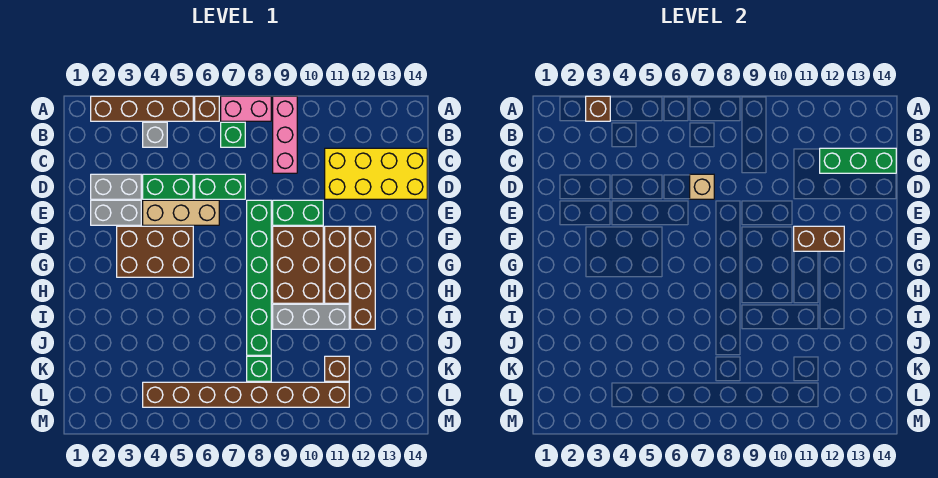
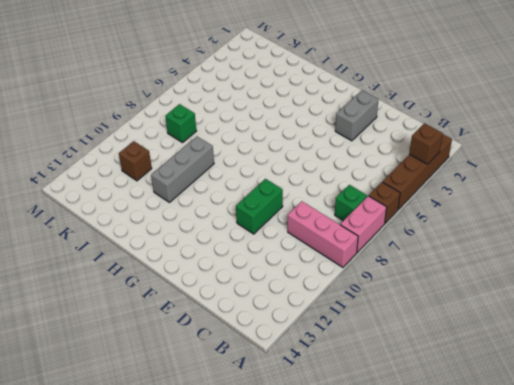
none -> grey brick B4 level 1
none -> yellow brick C11:D14 level 1
none -> grey brick D2:D3 level 1

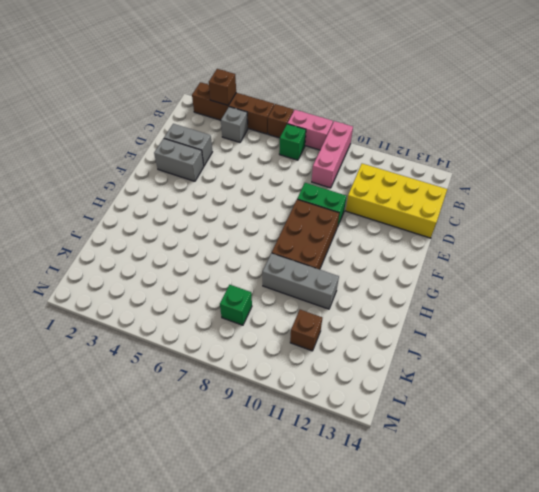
none -> green brick D4:D5 level 1
none -> green brick D6:D7 level 1
none -> tan brick E4:E6 level 1

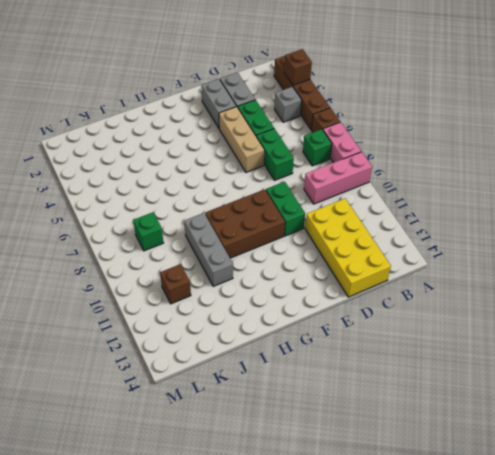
none -> green brick E8:J8 level 1
none -> brown brick F3:G5 level 1
none -> brown brick F11:H11 level 1

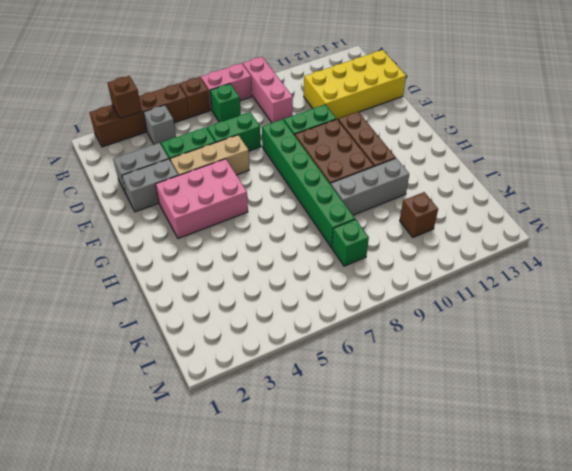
pink brick F3:G5 level 1 -> brown brick F3:G5 level 1
none -> brown brick F12:I12 level 1
none -> brown brick L4:L11 level 1
none -> green brick C12:C14 level 2

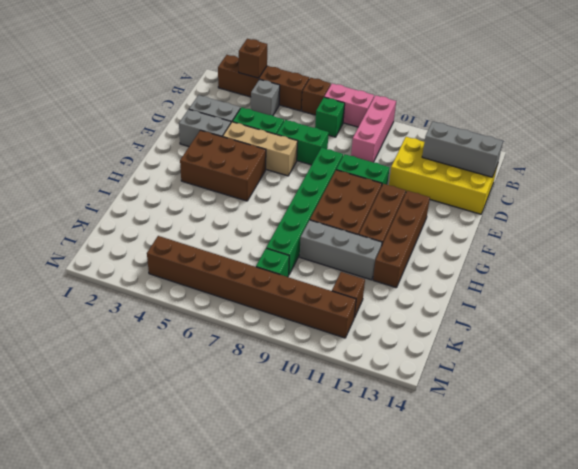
grey brick C12:C14 level 2 -> green brick C12:C14 level 2
none -> tan brick D7 level 2
none -> brown brick F11:F12 level 2

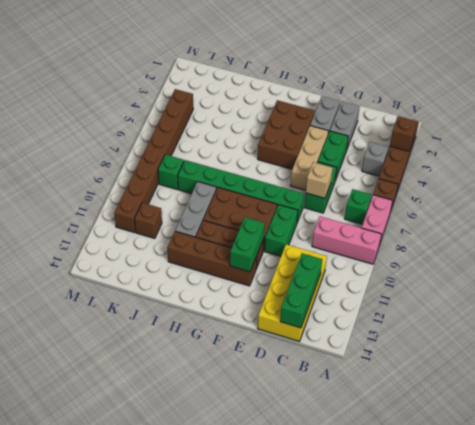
green brick F11:F12 level 2 -> brown brick F11:F12 level 2

